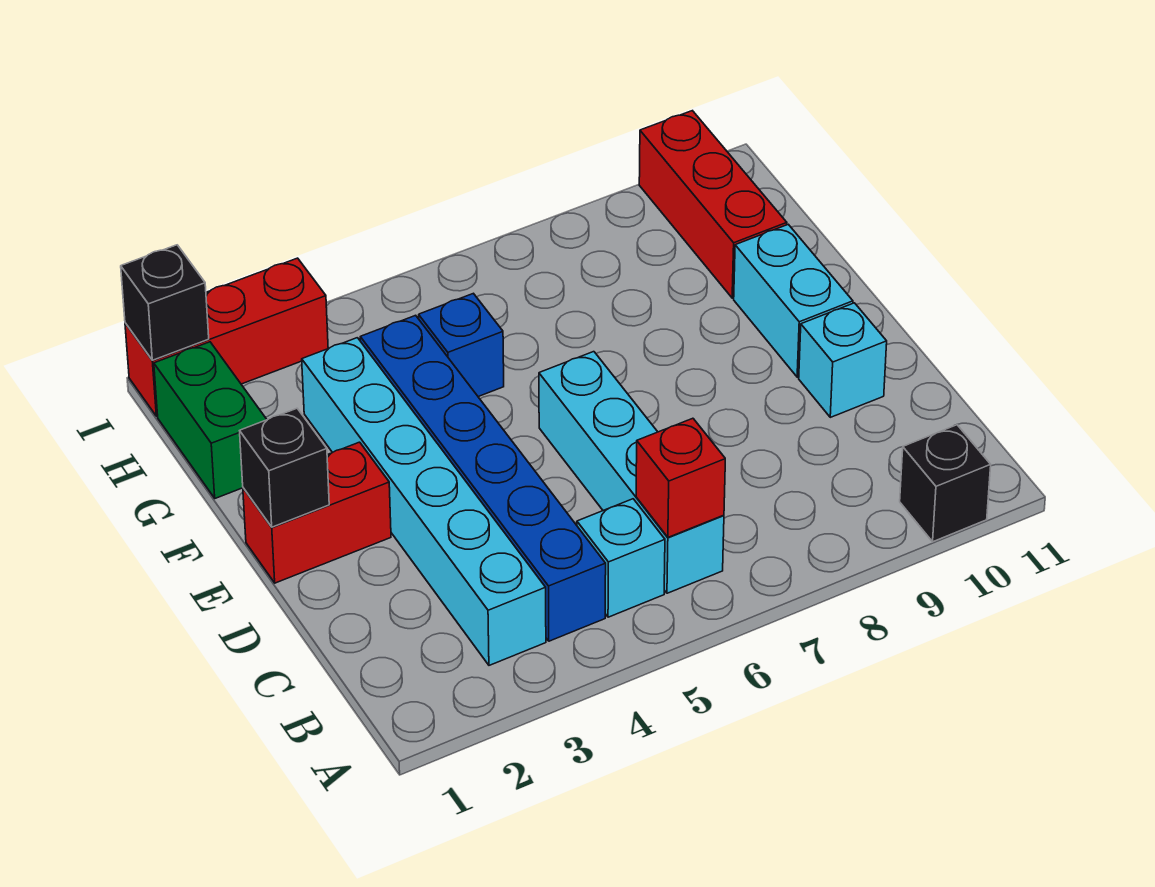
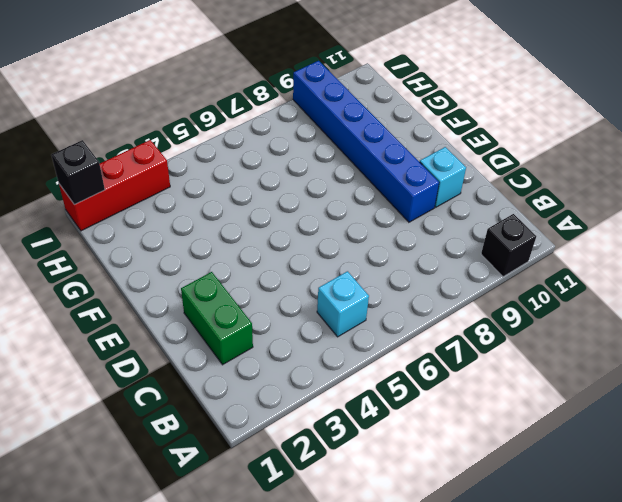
green brick C2:D2 level 1 -> green brick G1:H1 level 1
blue brick D9:I9 level 1 -> blue brick B4:G4 level 1
none -> cyan brick B3:G3 level 1
none -> cyan brick B6:E6 level 1
none -> red brick E1:E2 level 1

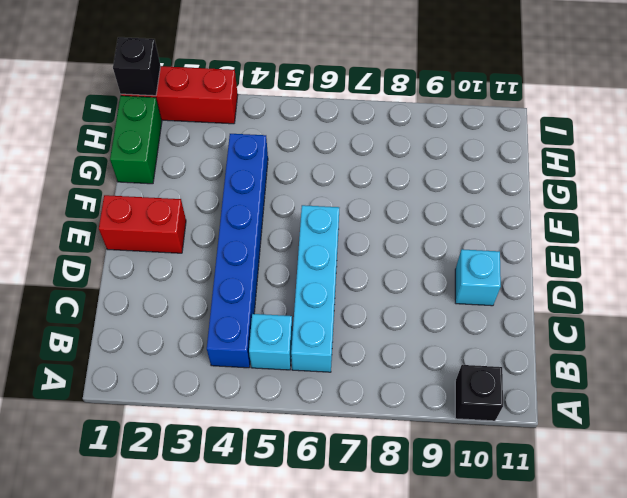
none -> cyan brick B3:G3 level 1
none -> cyan brick E10:F10 level 1
none -> blue brick G5 level 1

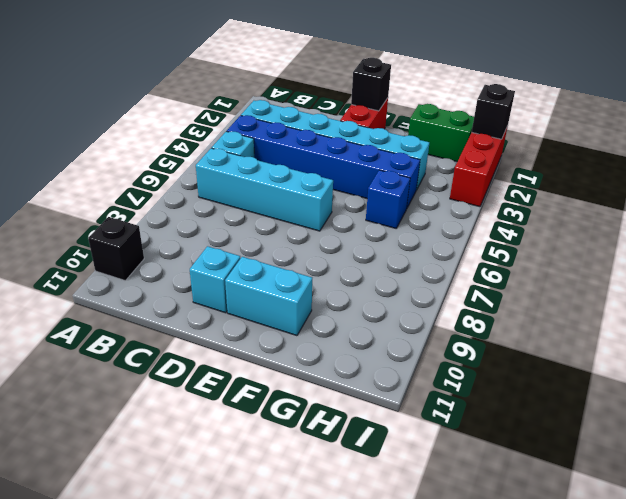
none -> red brick G10:I10 level 1
none -> red brick B6 level 2

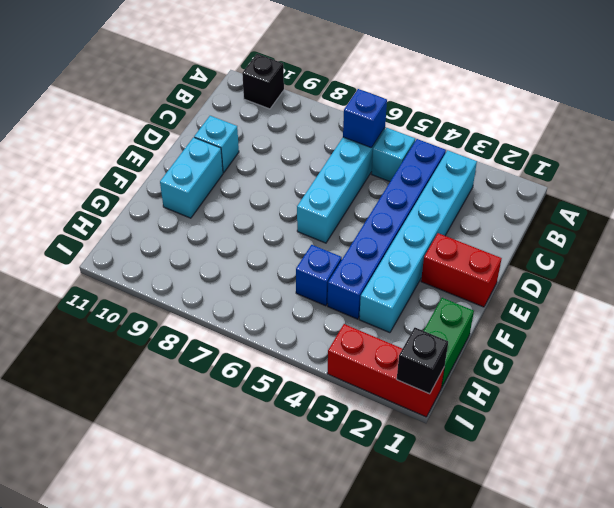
blue brick B6 level 2 -> red brick B6 level 2
none -> red brick G10:I10 level 1
none -> black brick E1 level 2

